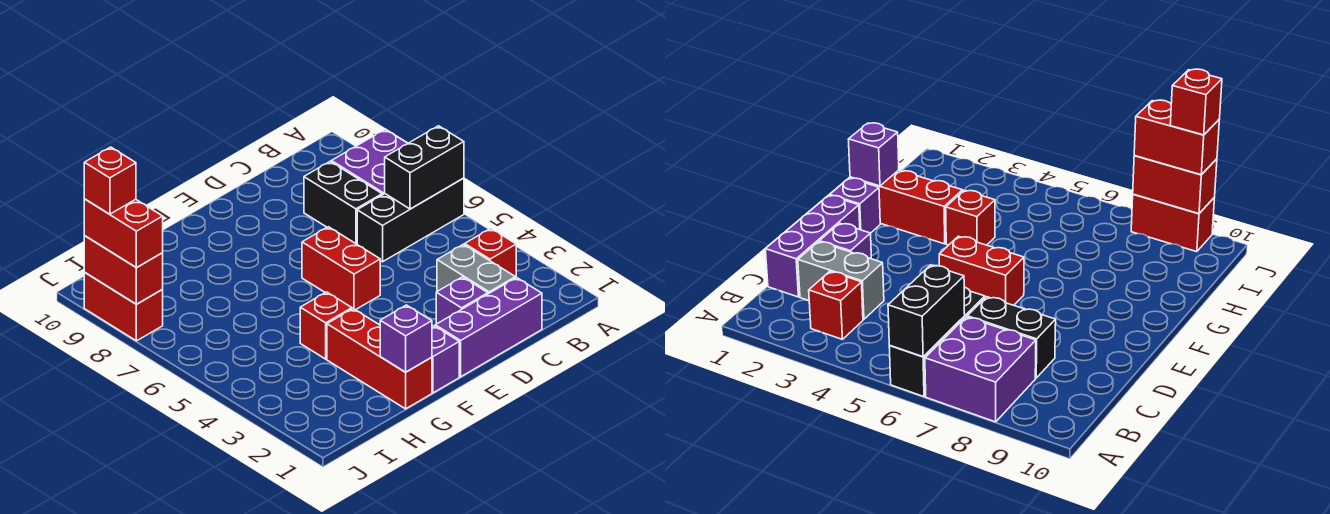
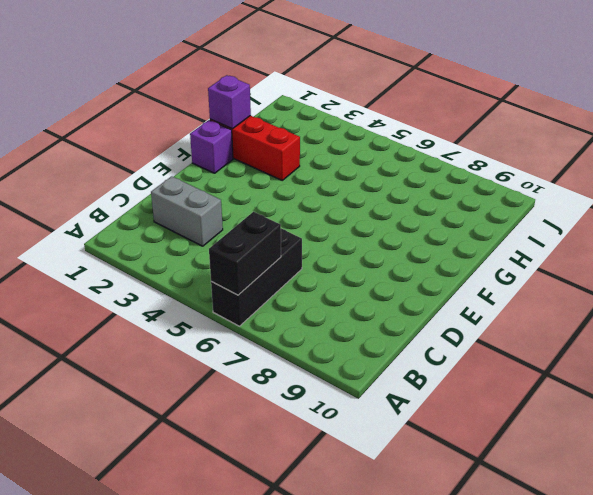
none -> purple brick A7:B8 level 1
none -> red brick B3 level 1
none -> purple brick C1:E1 level 1

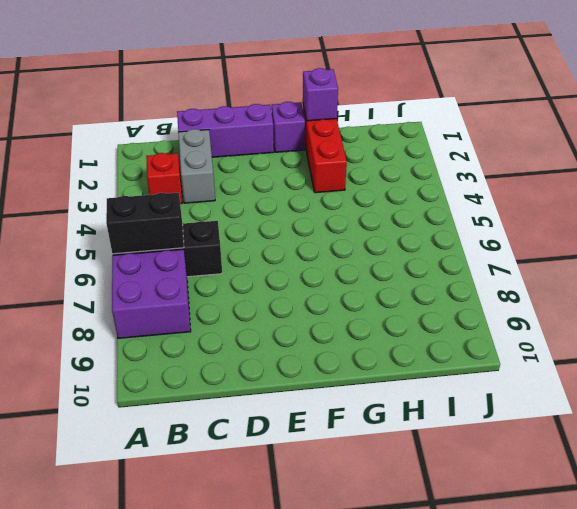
none -> black brick C7:C8 level 1
none -> purple brick D2 level 1
none -> red brick E5:E6 level 1

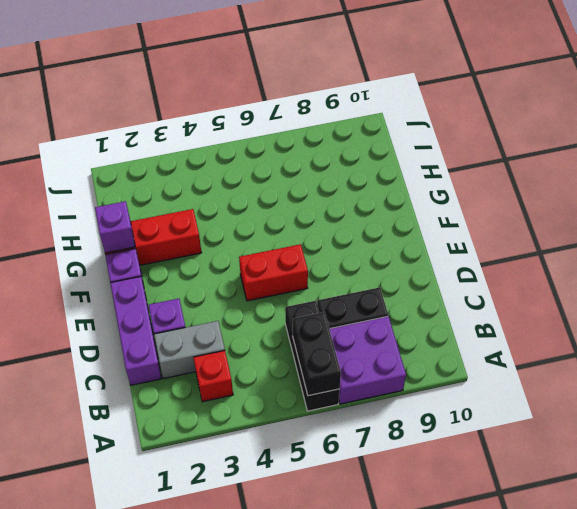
none -> red brick G4 level 1
none -> red brick J8:J9 level 1
none -> red brick J8:J9 level 2

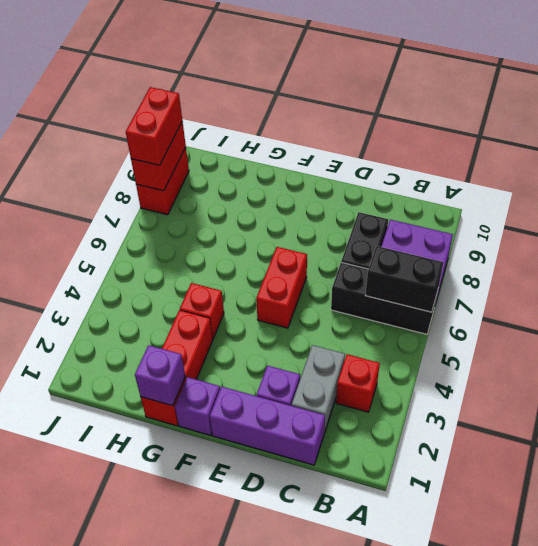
none -> red brick J9 level 4

